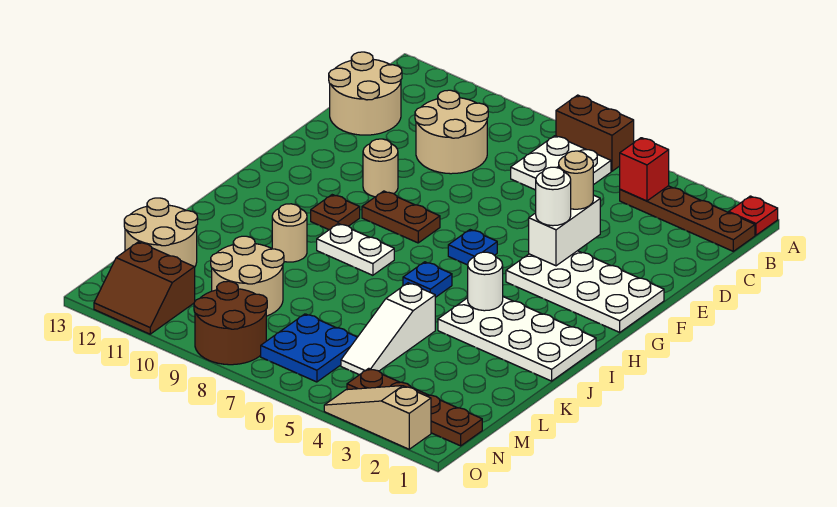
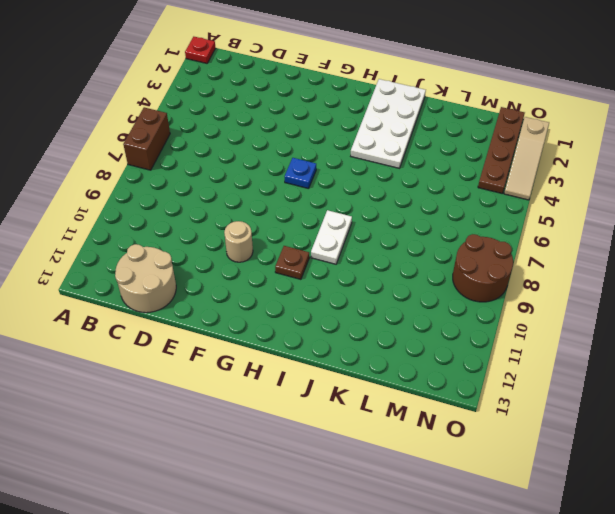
none -> brown plate B1:B4 level 1
none -> white plate B6:C7 level 1
none -> tan round brick C9:D10 level 1

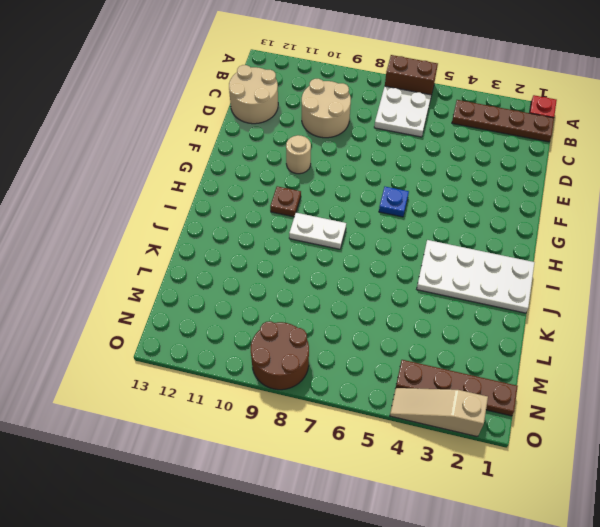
none -> white plate F1:G4 level 1
none -> brown plate G8:G9 level 1
none -> blue plate I6 level 1

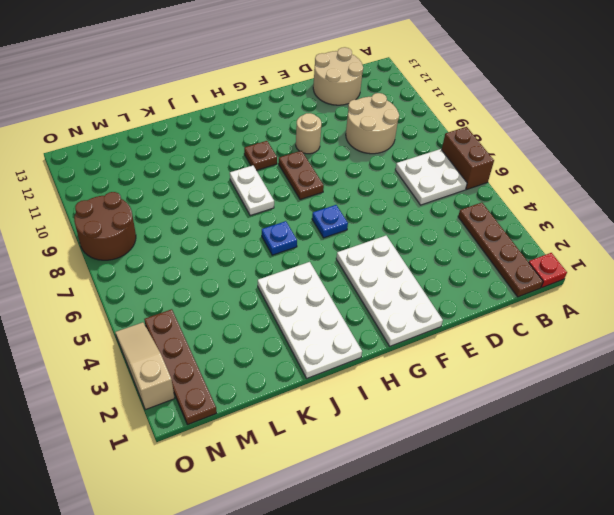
none -> tan round brick J10 level 1
none -> white slope K5:M5 level 1 top K
none -> tan round brick L9:M10 level 1

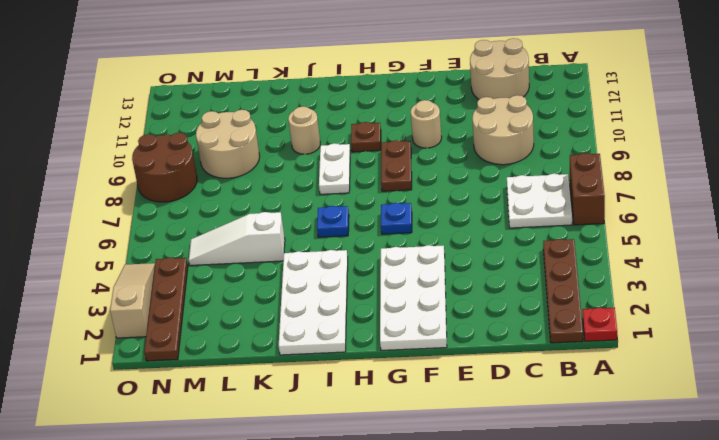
none -> tan round brick L12:M13 level 1
none -> blue plate M6:N7 level 1
none -> brown slope N11:O12 level 1 top N

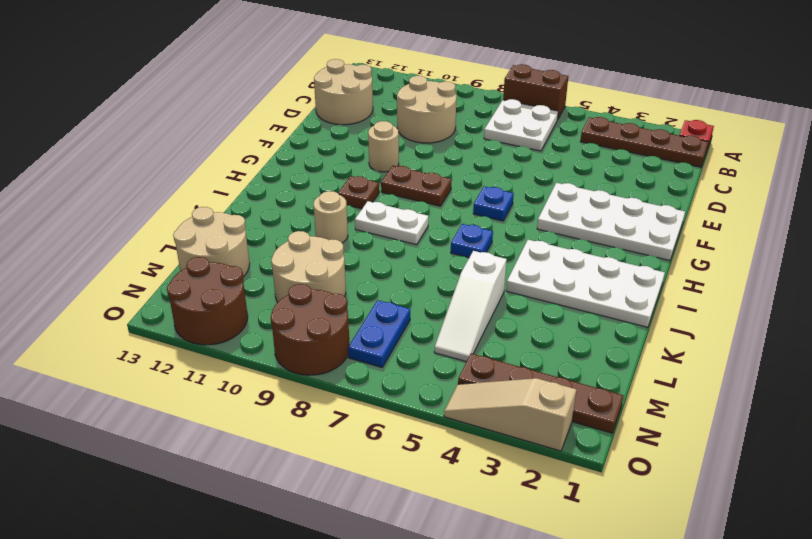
blue plate M7:N7 level 1 -> blue plate M6:N7 level 1
brown round brick N11:O12 level 1 -> brown slope N11:O12 level 1 top N
none -> red brick B4 level 2
none -> white brick E4:F4 level 2
none -> white round brick I4 level 2

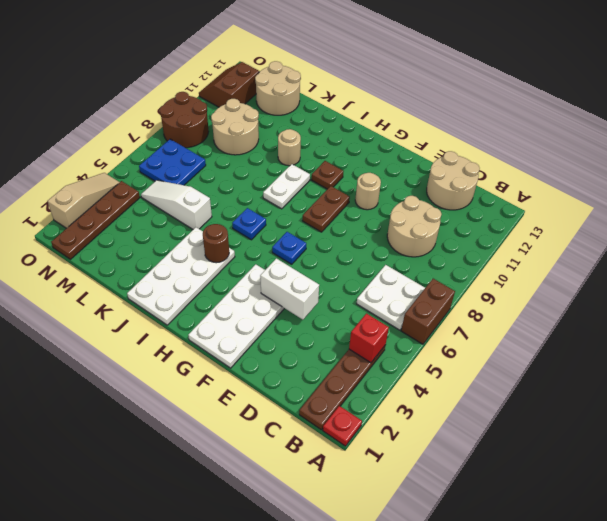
brown round brick I4 level 2 -> white round brick I4 level 2
none -> tan round brick E4 level 3
none -> white round brick F4 level 3

